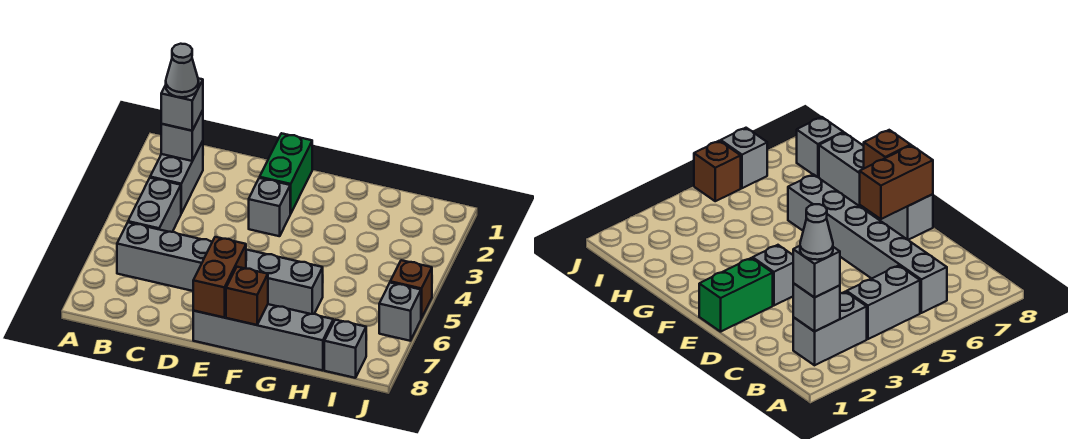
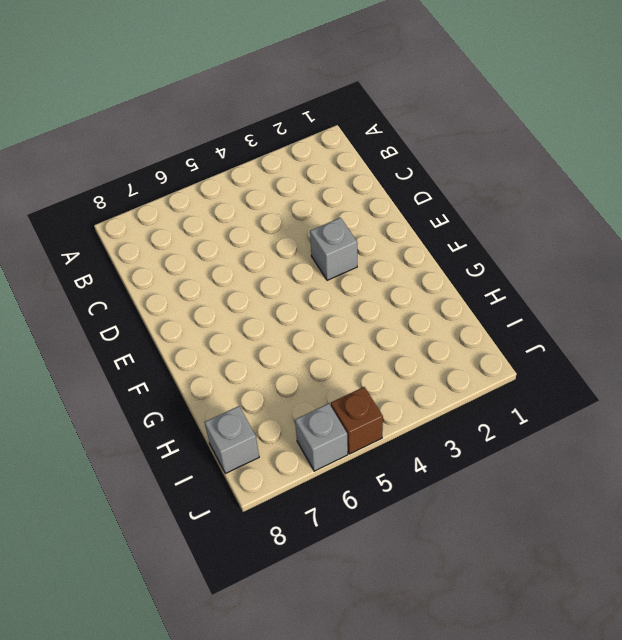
none -> grey brick B2:B3 level 1
none -> grey brick B4:B5 level 1
none -> grey brick B6:G6 level 1

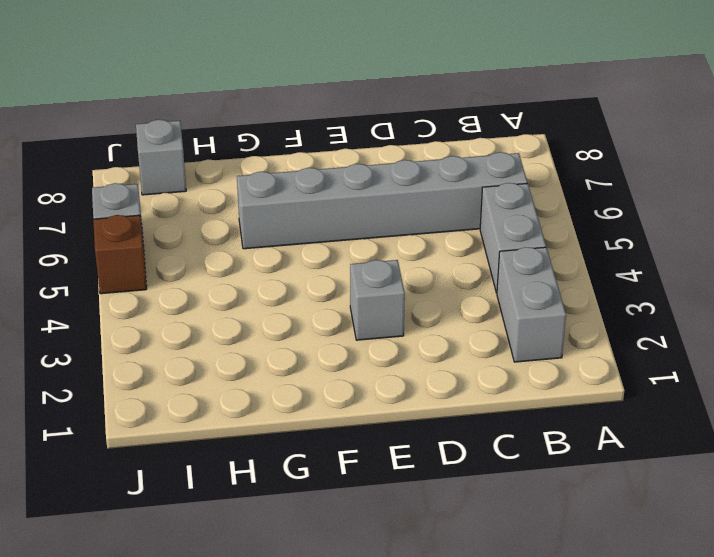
none -> green brick E1:E2 level 1
none -> grey brick E8:H8 level 1
none -> grey brick B2 level 2

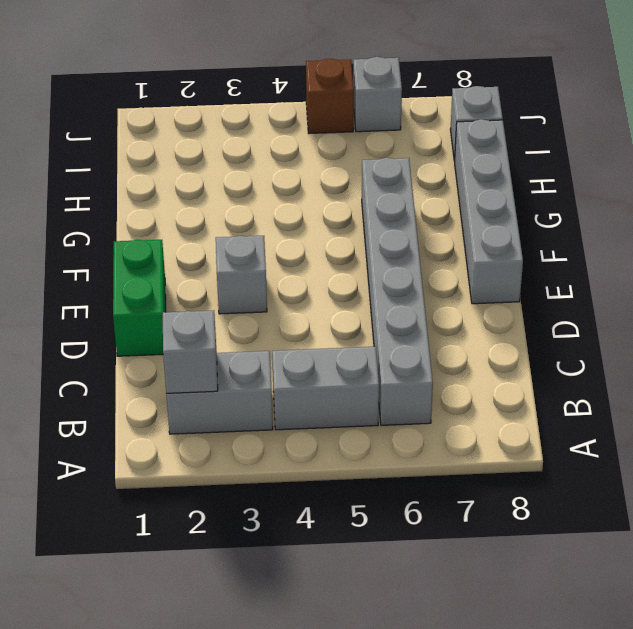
green brick D1:E1 level 1 -> green brick E1:E2 level 1
none -> brown brick E7:E8 level 2
none -> brown brick F8 level 2
none -> grey brick B2 level 3

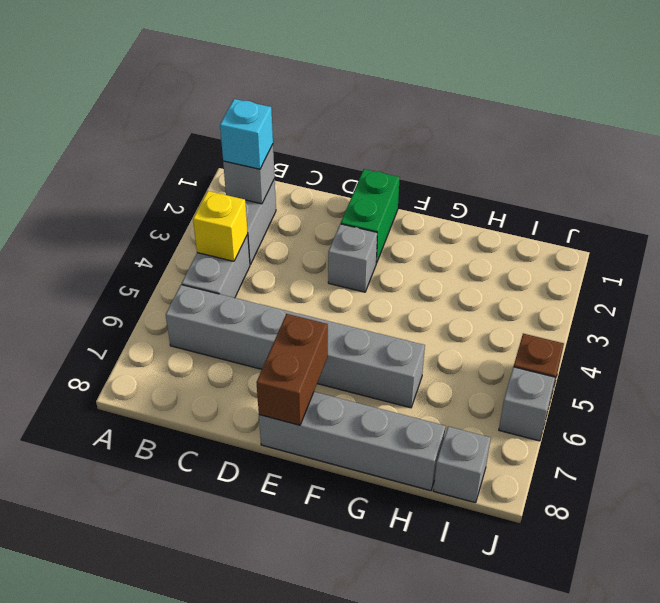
cyan brick B2 level 3 -> grey brick B2 level 3
yellow brick B4 level 2 -> none
none -> brown brick F8 level 2
none -> grey cone B2 level 4

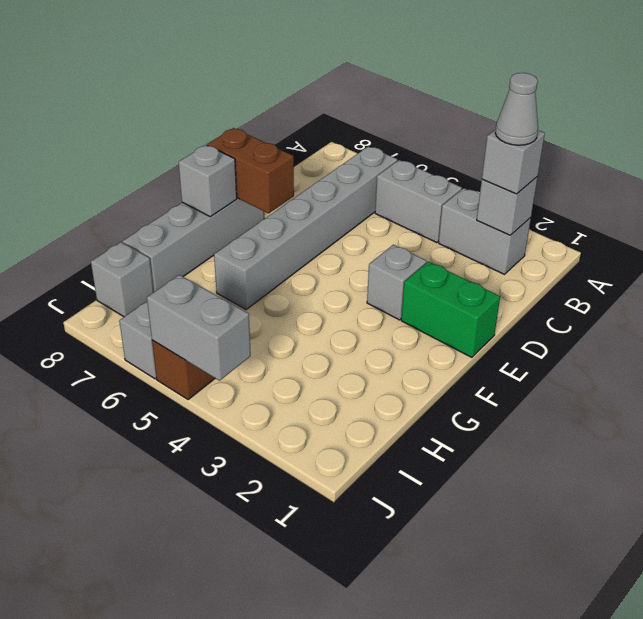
grey brick F8 level 2 -> brown brick F8 level 2
grey brick J4:J5 level 2 -> none

